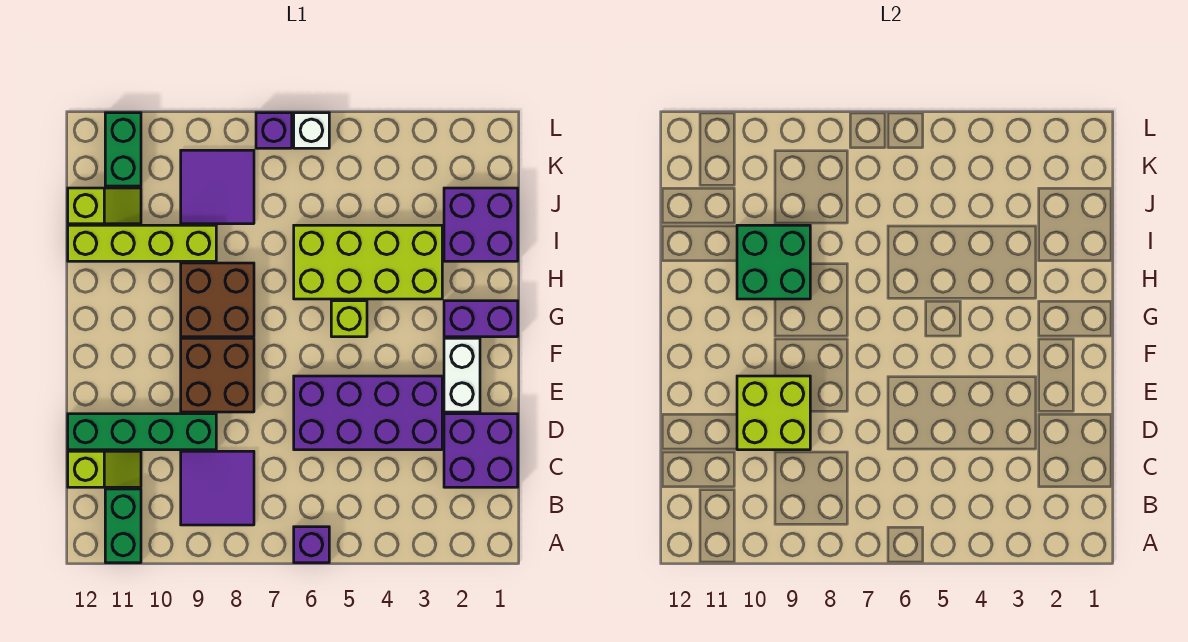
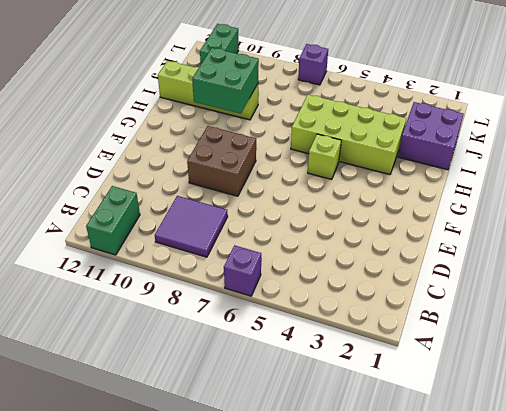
none -> purple brick C1:D2 level 1
none -> lime slope C11:C12 level 1 top 12
none -> purple brick D3:E6 level 1

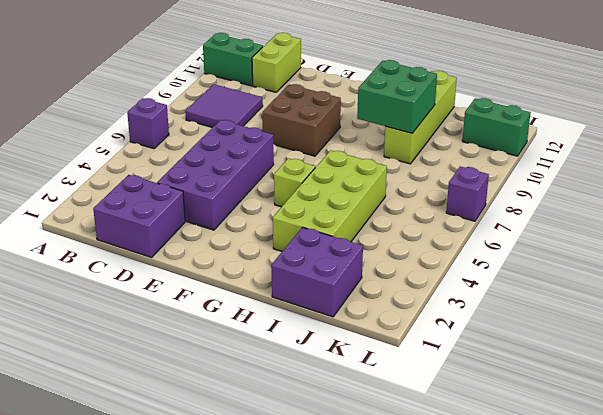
lime brick C11:C12 level 1 -> lime slope C11:C12 level 1 top 12
none -> green brick D9:D12 level 1
none -> white brick E2:F2 level 1
none -> purple brick G1:G2 level 1

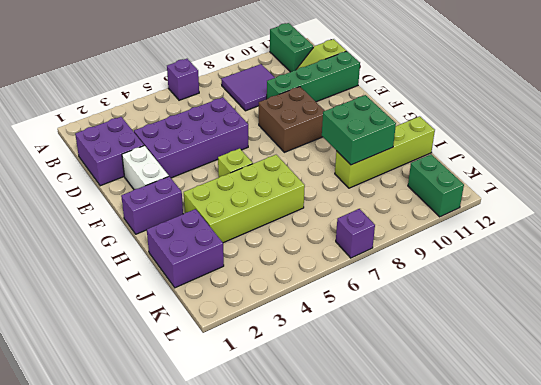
none -> brown brick G8:H9 level 1
none -> purple tile J8:K9 level 1
none -> lime slope J11:J12 level 1 top 12

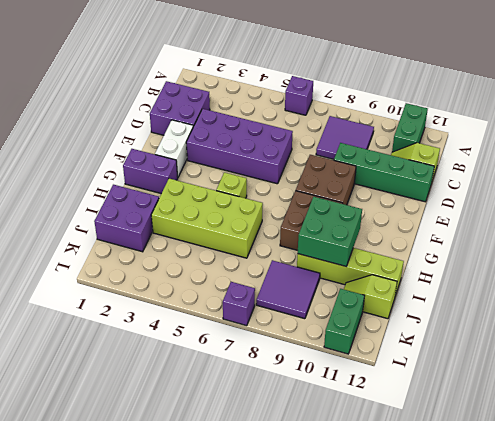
none -> white brick L6 level 1
none -> lime brick D9:E10 level 2

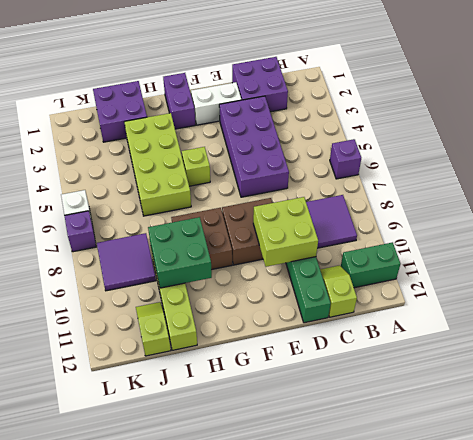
none -> green brick K11:L11 level 1

